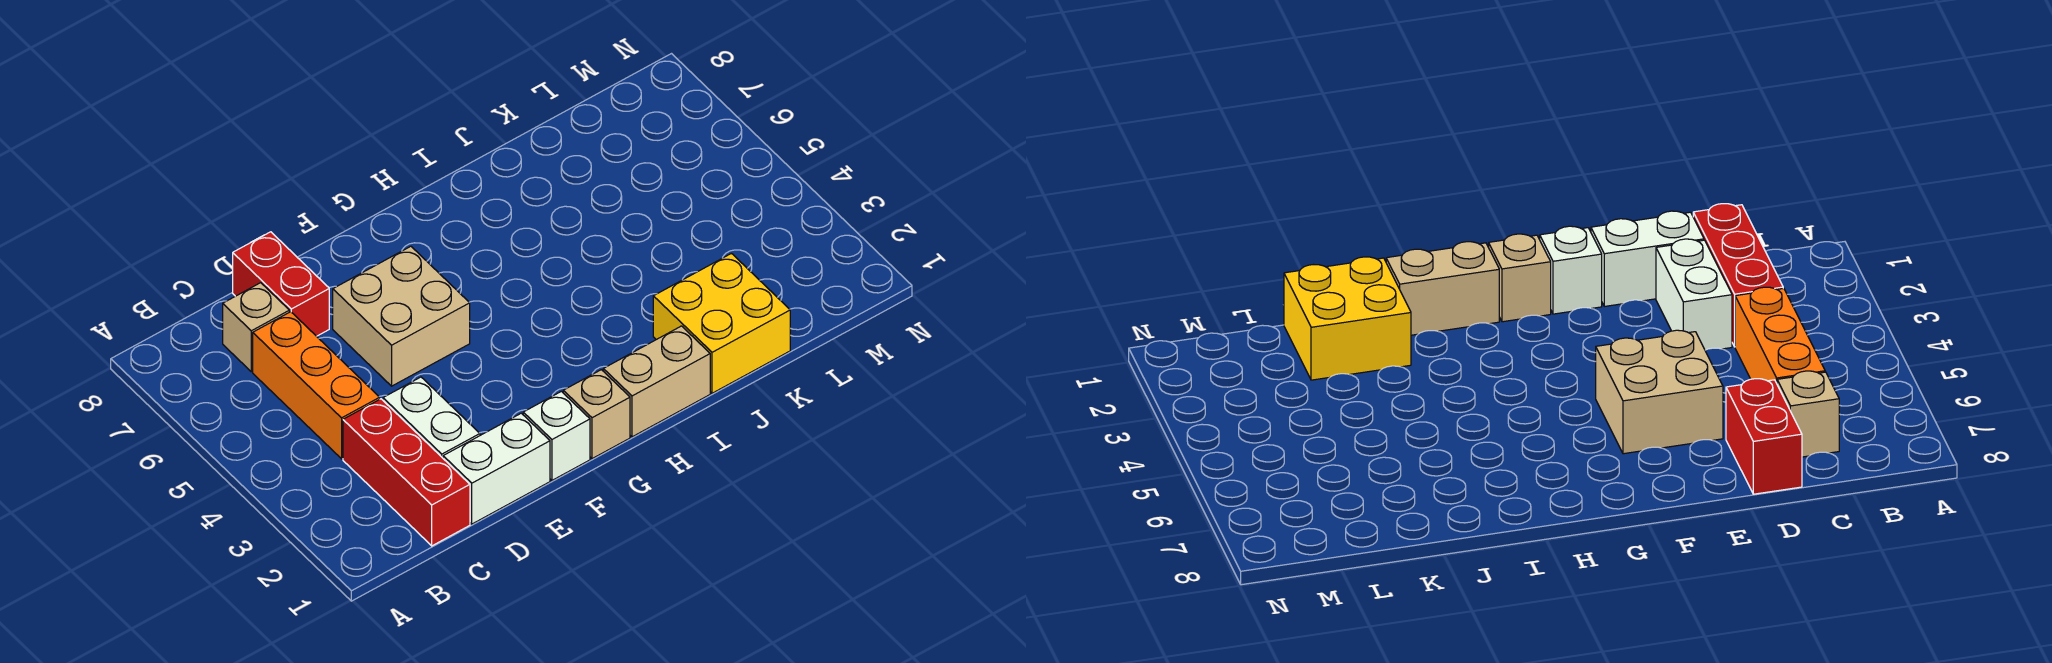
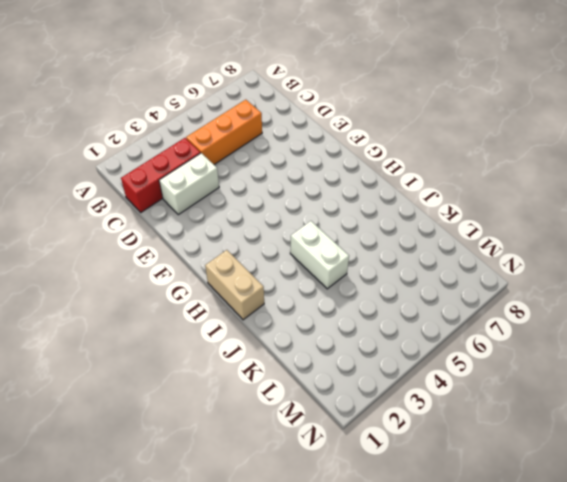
white brick I4:J4 level 1 -> white brick D1:E1 level 1
none -> tan brick C7 level 1
none -> red brick D7:D8 level 1

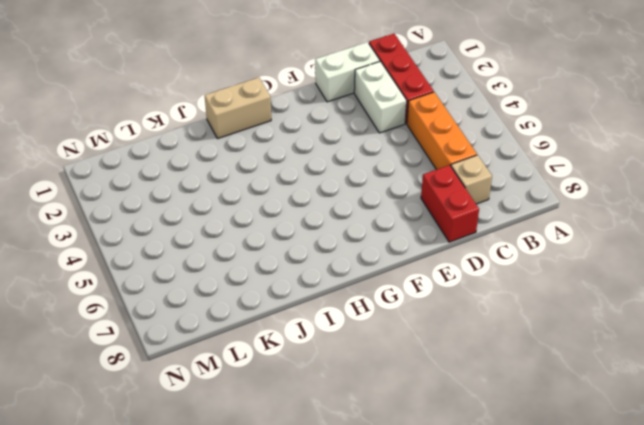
none -> tan brick E5:F6 level 1
none -> white brick F1 level 1

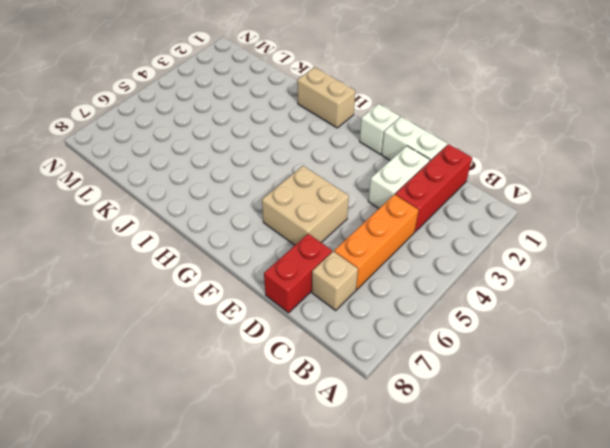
none -> tan brick G1 level 1
none -> yellow brick J1:K2 level 1

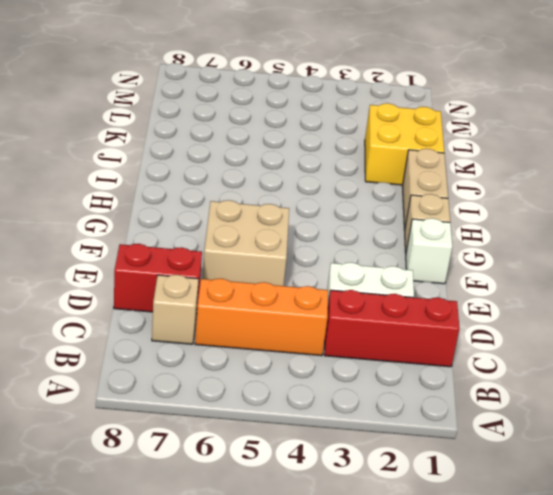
none -> white brick D1:E1 level 1

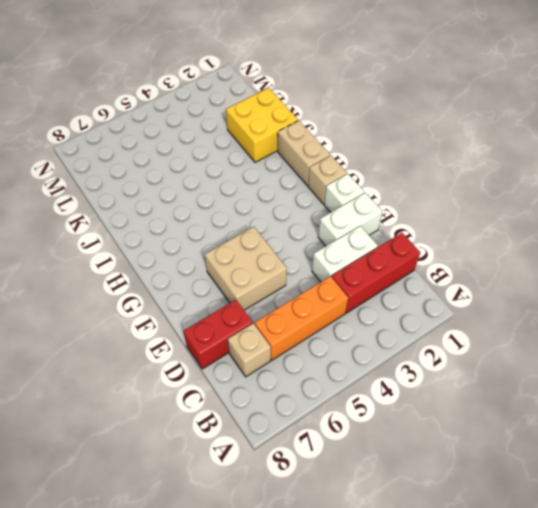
white brick E1:E2 level 1 -> white brick D1:E1 level 1

